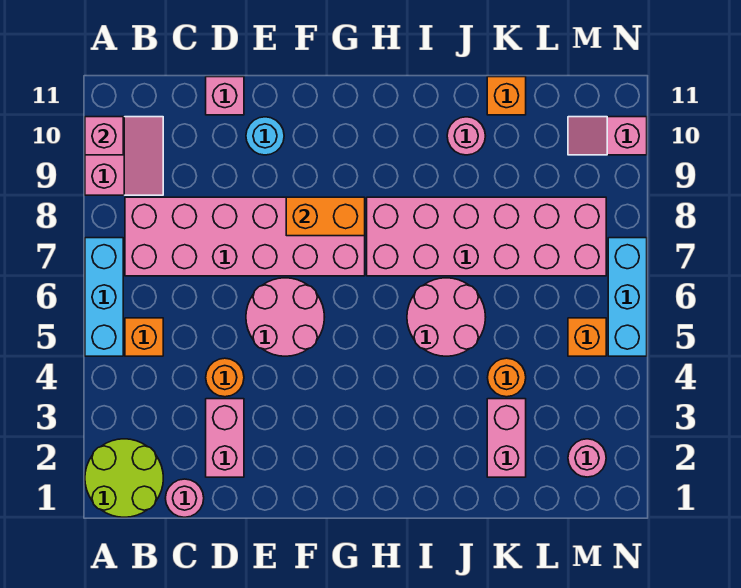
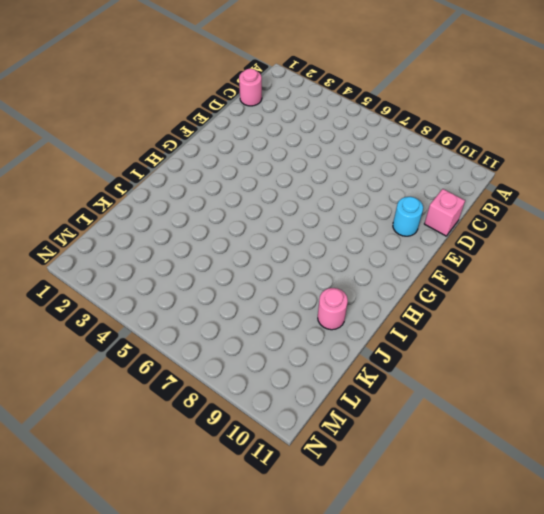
none -> lime round brick A1:B2 level 1
none -> cyan brick A5:A7 level 1
none -> pink slope A9:B10 level 1 top A

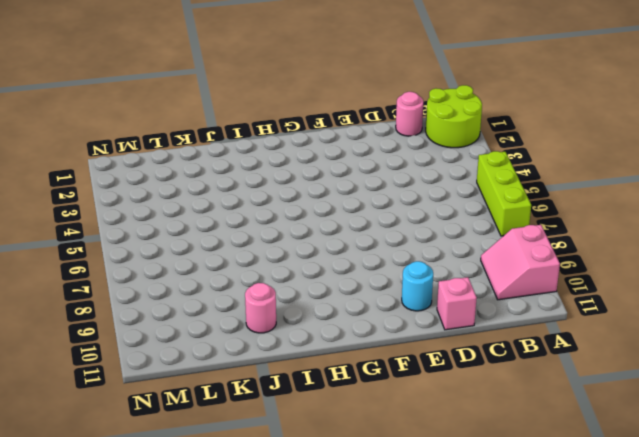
lime brick A5:A7 level 1 -> cyan brick A5:A7 level 1
none -> orange brick B5 level 1
none -> pink brick B7:G8 level 1
none -> pink brick D2:D3 level 1

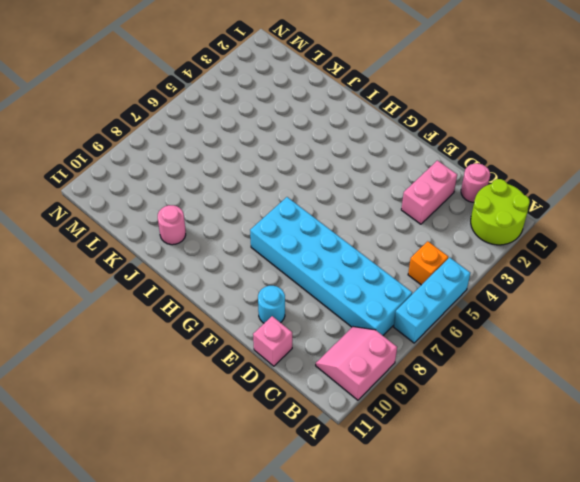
cyan brick B7:G8 level 1 -> pink brick B7:G8 level 1
none -> orange round brick D4 level 1
none -> pink round brick E5:F6 level 1
none -> pink brick H7:M8 level 1

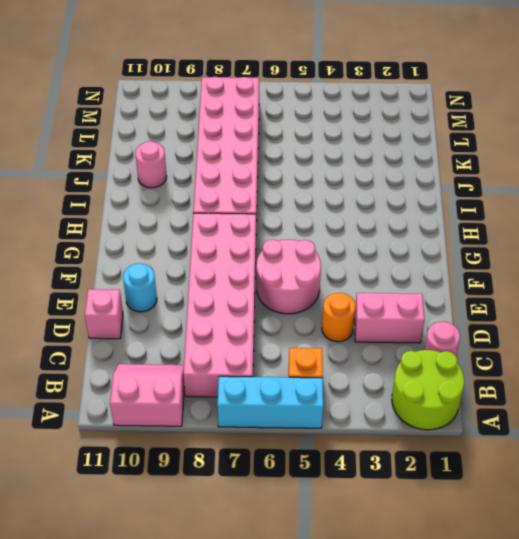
none -> pink round brick I5:J6 level 1
none -> pink brick K2:K3 level 1
none -> orange round brick K4 level 1

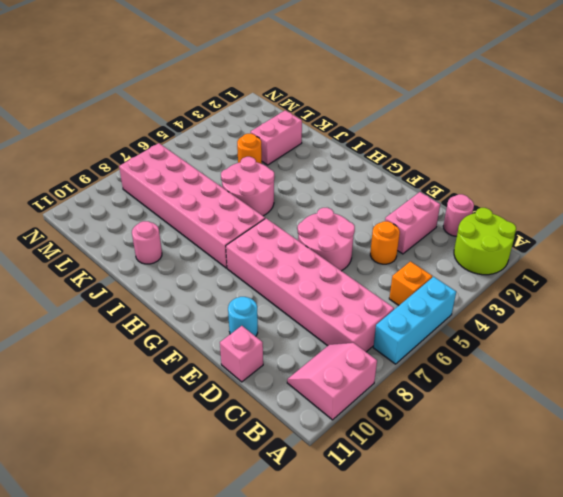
none -> orange brick K11 level 1
none -> pink round brick M2 level 1
none -> orange brick M5 level 1

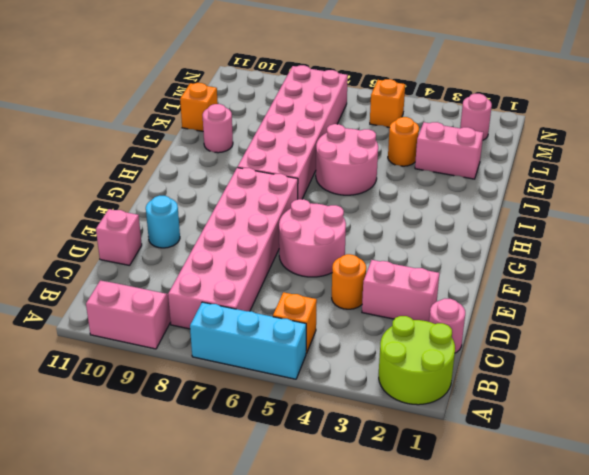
none -> pink slope M10:N10 level 1 top N
none -> cyan brick N5:N7 level 1
none -> pink brick A10 level 2

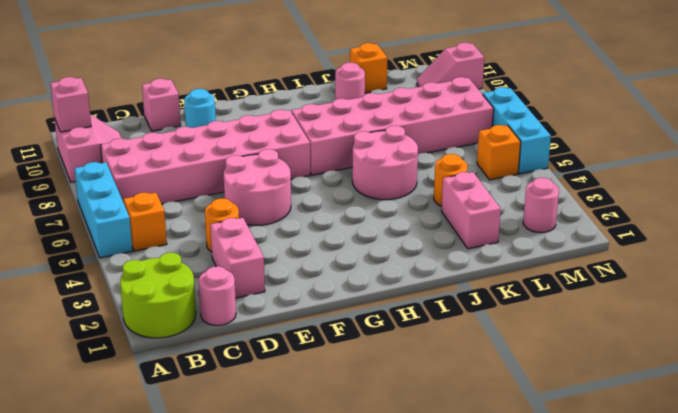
none -> orange brick F8:G8 level 2

